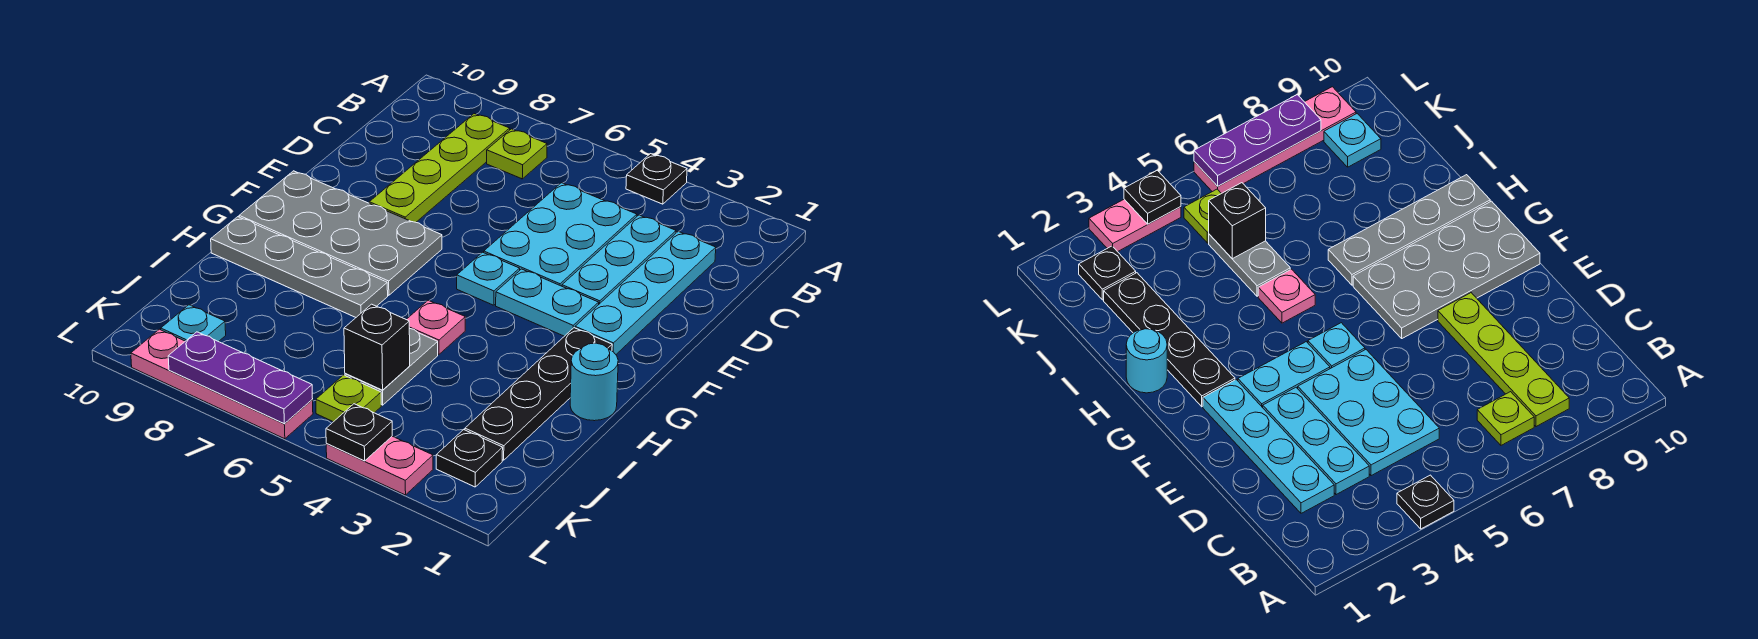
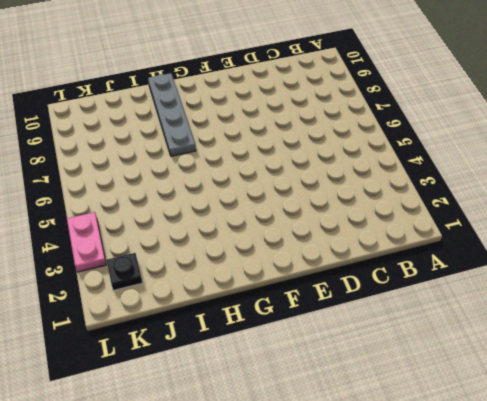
none -> black plate A4 level 1
none -> lime plate B7 level 1
none -> lime plate B8:E8 level 1

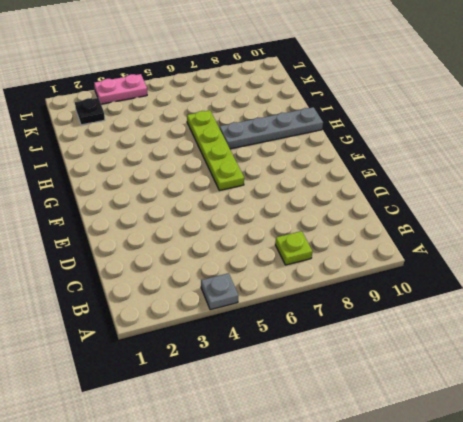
grey plate A4 level 1 -> black plate A4 level 1
lime plate F6:I6 level 1 -> lime plate B8:E8 level 1
none -> cyan plate C2:F2 level 1
none -> cyan plate C3:E3 level 1
none -> cyan plate C4:E5 level 1

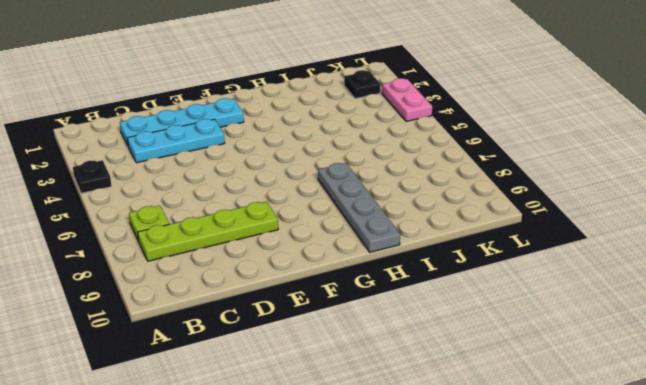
none -> cyan plate C4:E5 level 1
none -> cyan plate F3:F4 level 1
none -> cyan plate F5 level 1

